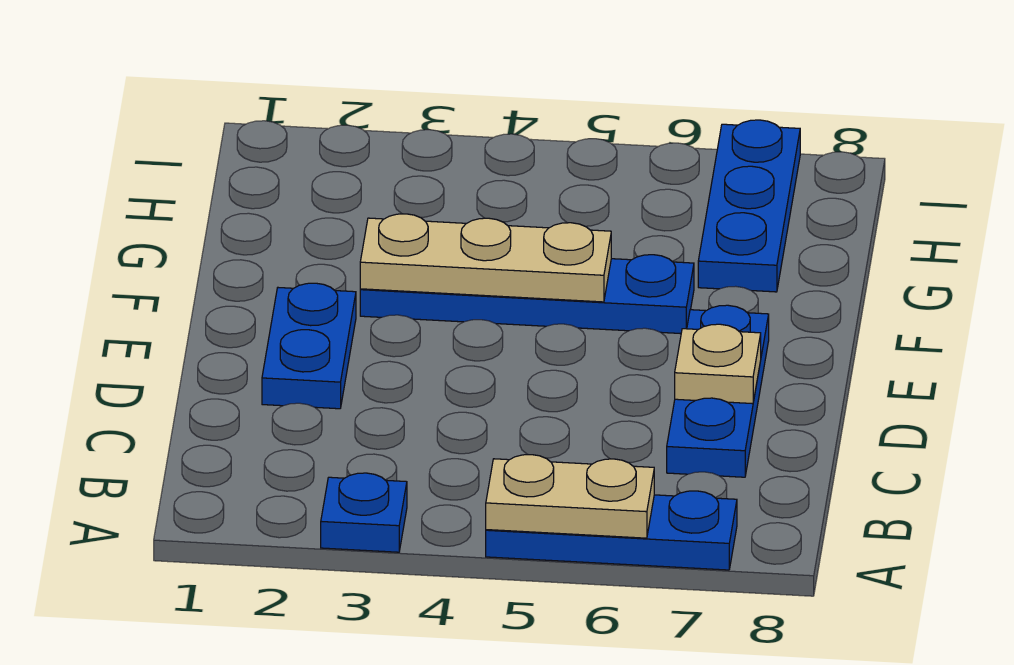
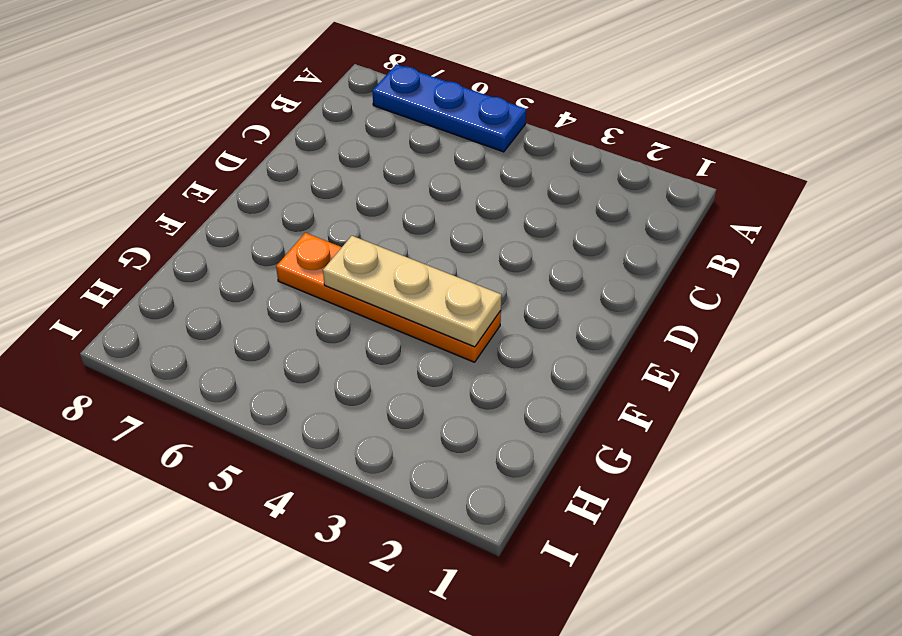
orange plate F3:F6 level 1 -> blue plate F3:F6 level 1
none -> blue plate A3 level 1
none -> blue plate C7:E7 level 1

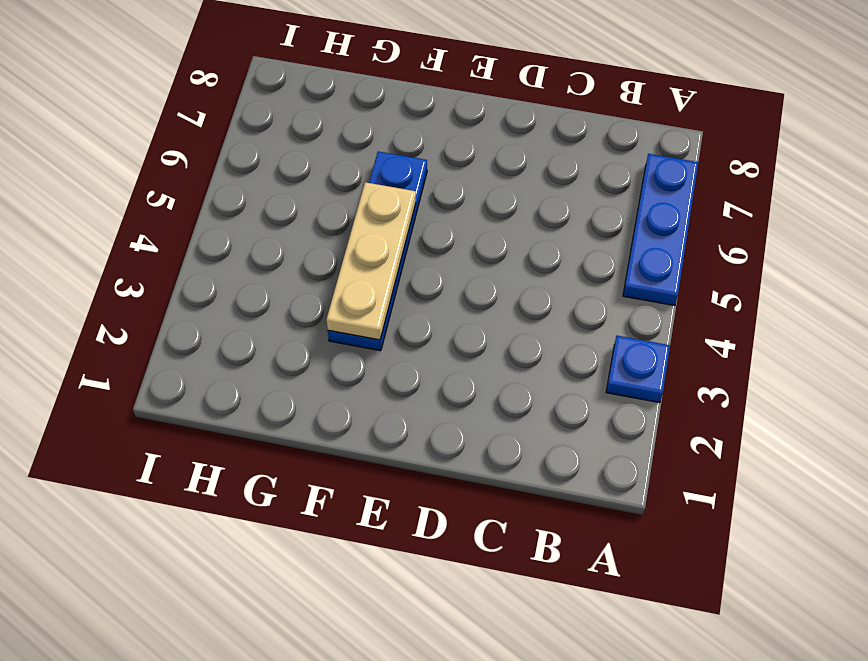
none -> blue plate C7:E7 level 1
none -> blue plate D2:E2 level 1

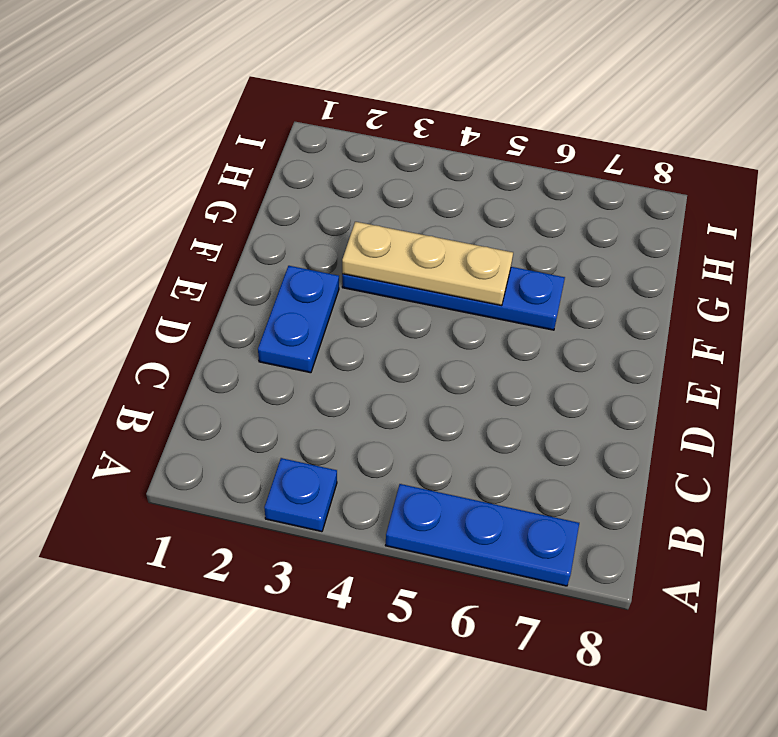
none -> blue plate C7:E7 level 1
none -> blue plate G7:I7 level 1

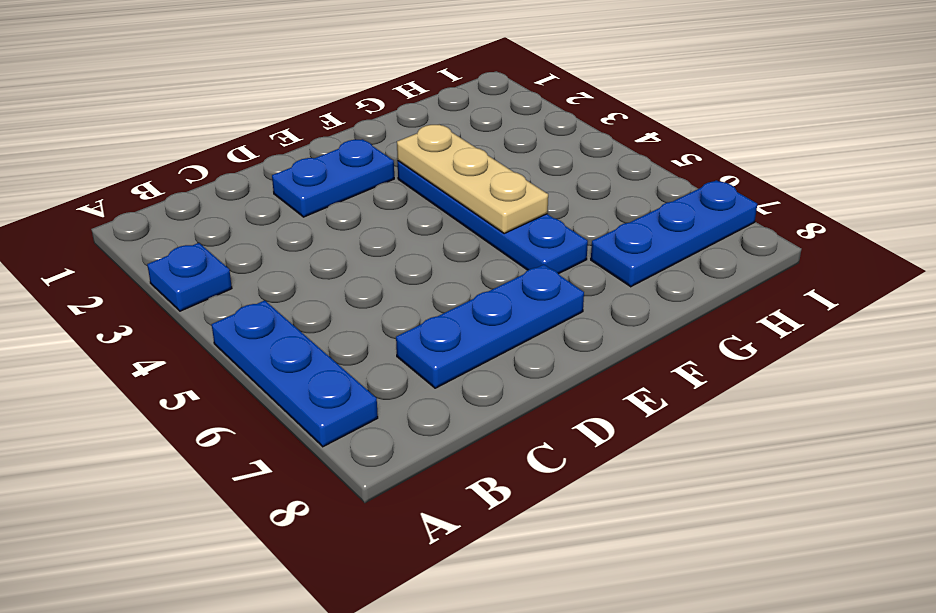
none -> tan plate A5:A6 level 2
none -> tan plate D7 level 2

